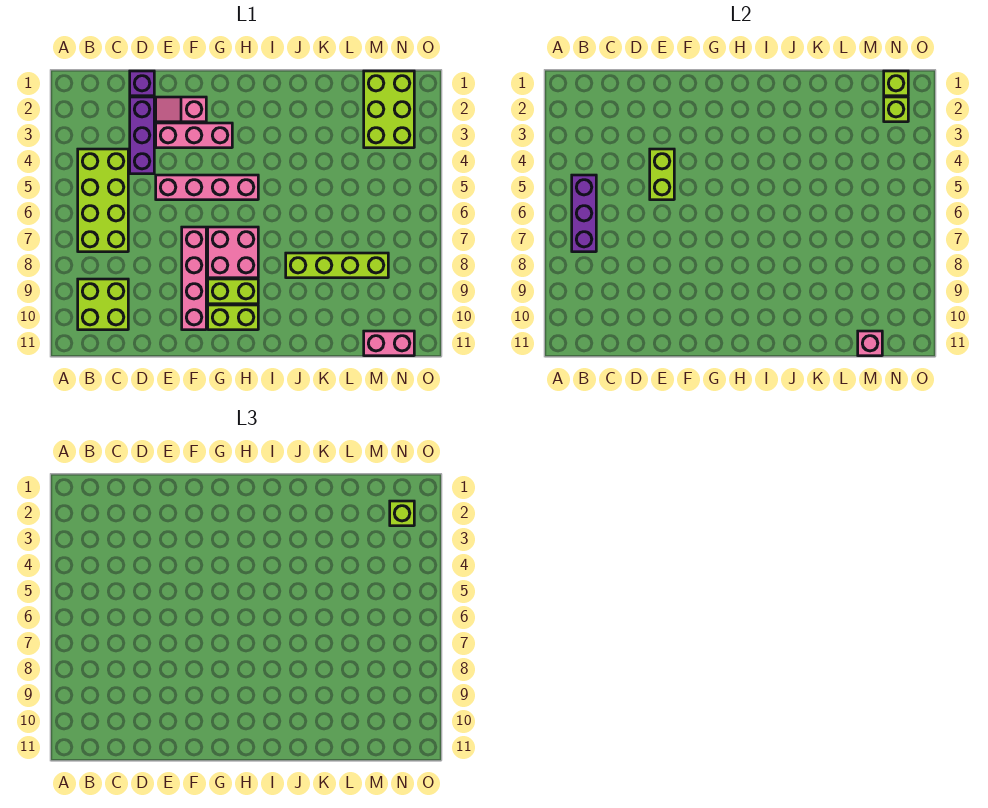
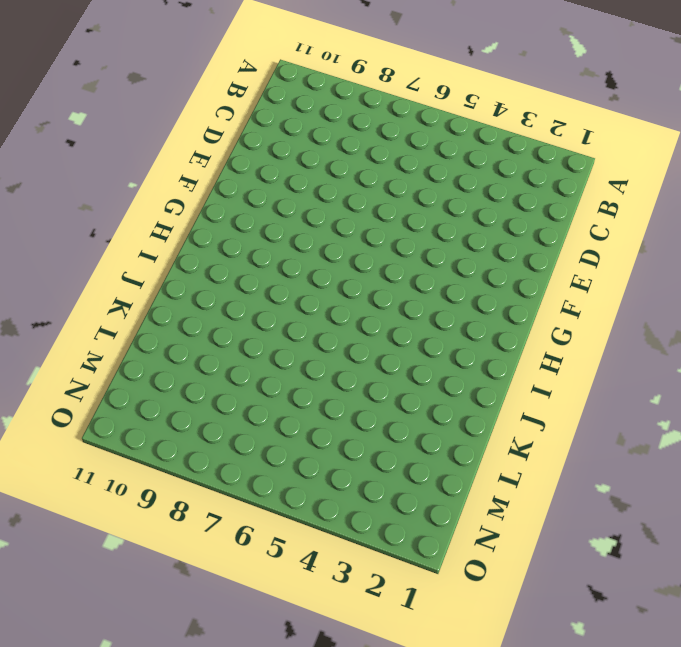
none -> lime brick B4:C7 level 1
none -> lime brick B9:C10 level 1
none -> purple brick D1 level 1

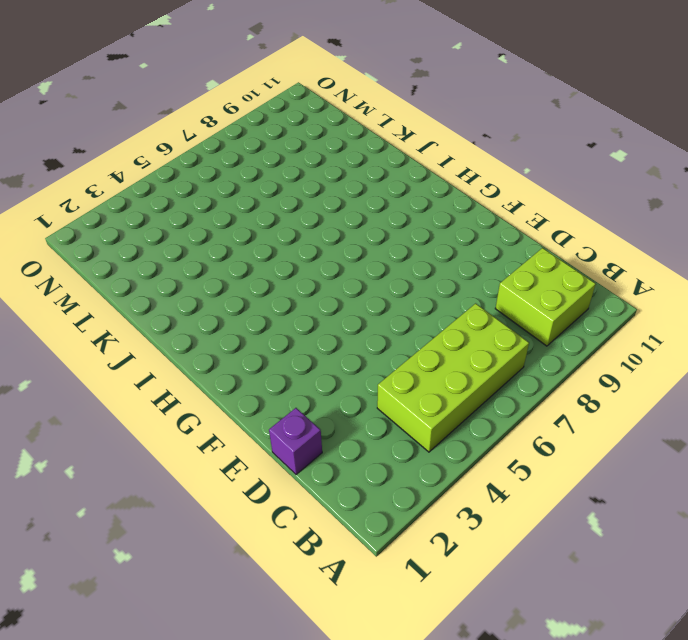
none -> purple brick D2:D4 level 1
none -> pink slope E2:F2 level 1 top F
none -> pink brick E3:G3 level 1

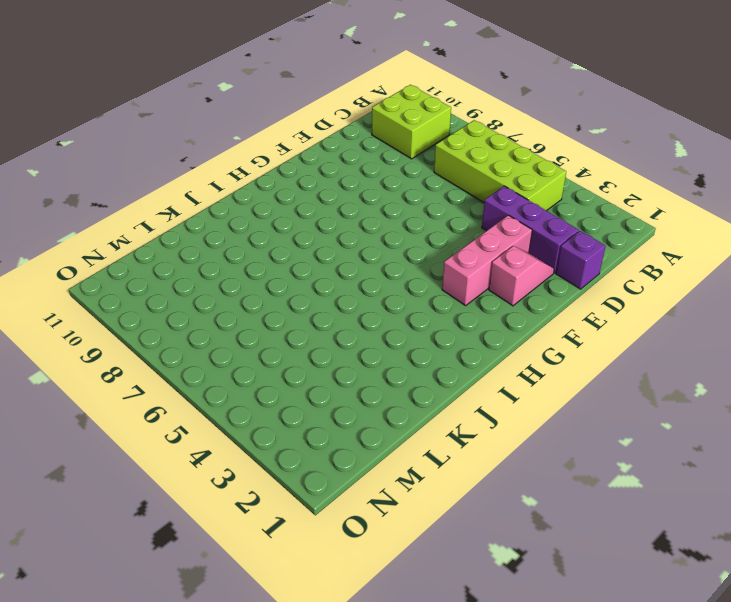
none -> pink brick E5:H5 level 1
none -> pink brick F7:F10 level 1
none -> pink brick G7:H8 level 1

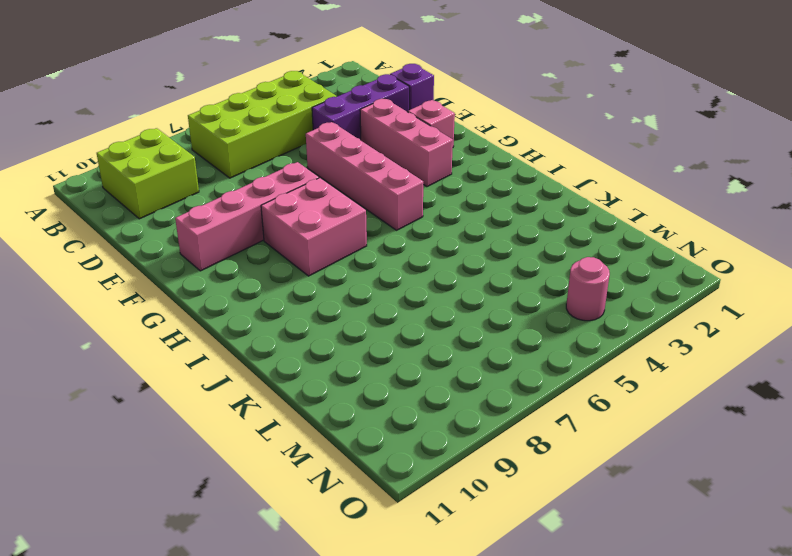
pink round brick N4 level 1 -> none
none -> lime brick G9:H9 level 1
none -> lime brick G10:H10 level 1
none -> lime brick J8:M8 level 1

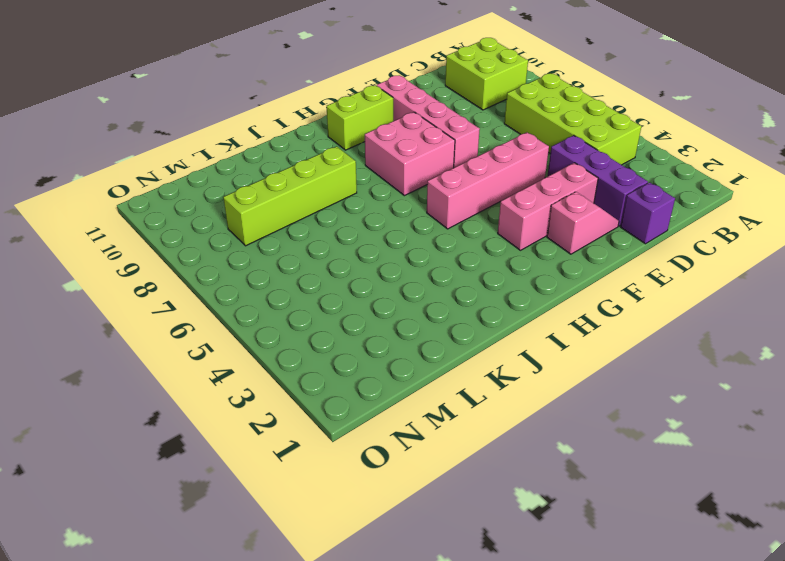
none -> lime brick G9:H9 level 1
none -> lime brick M1:N3 level 1
none -> pink brick M11:N11 level 1

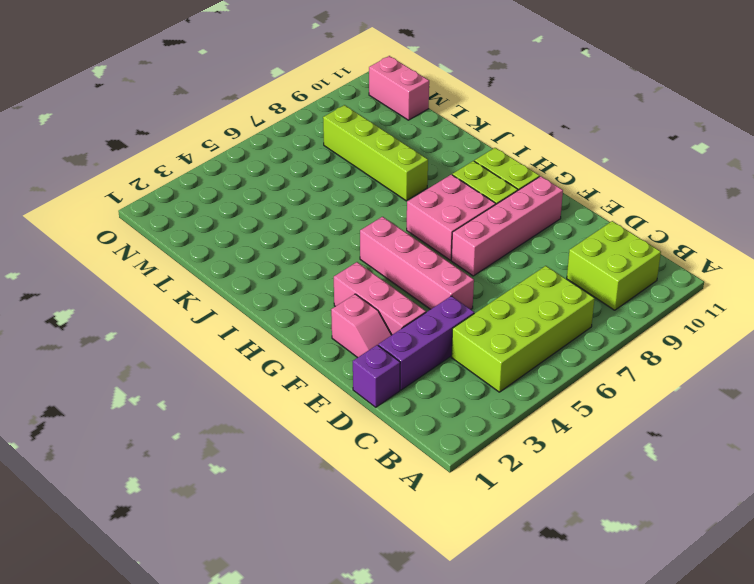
none -> lime brick M1:N3 level 1
none -> purple brick B5:B7 level 2
none -> lime brick E4:E5 level 2

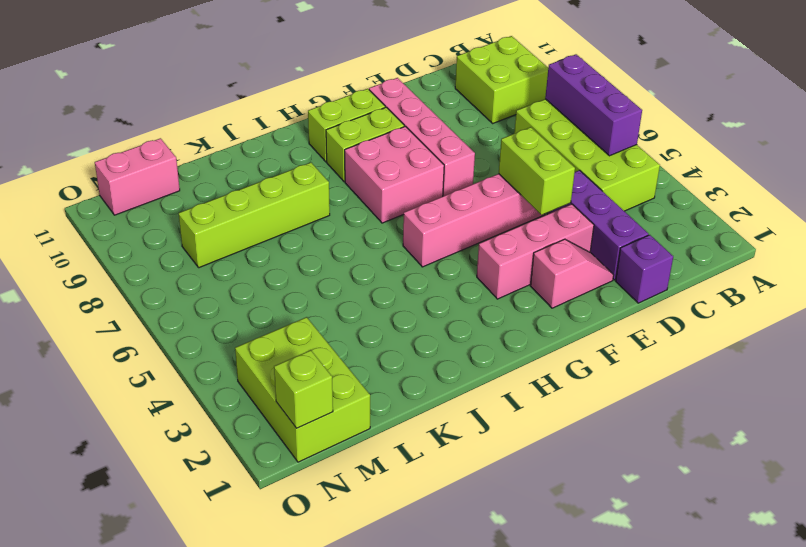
none -> pink brick M11 level 2
none -> lime brick N2 level 2
none -> lime brick N2 level 3

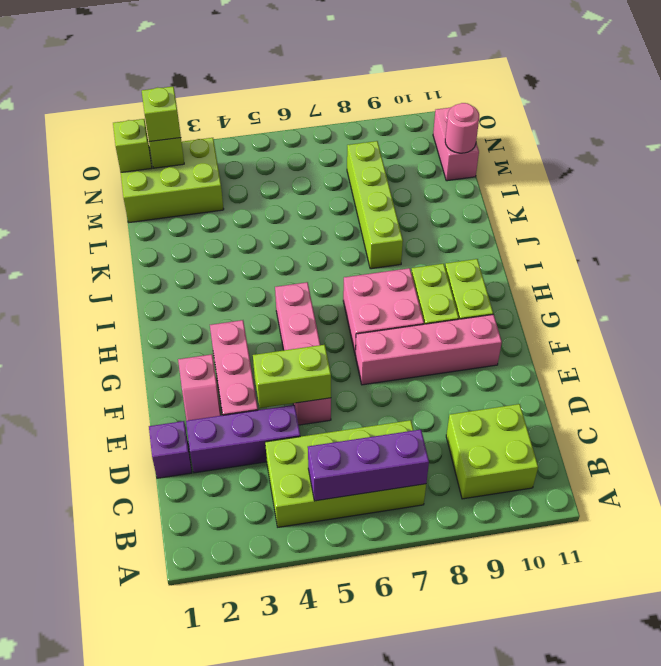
pink round brick M11 level 2 -> pink brick M11 level 2

